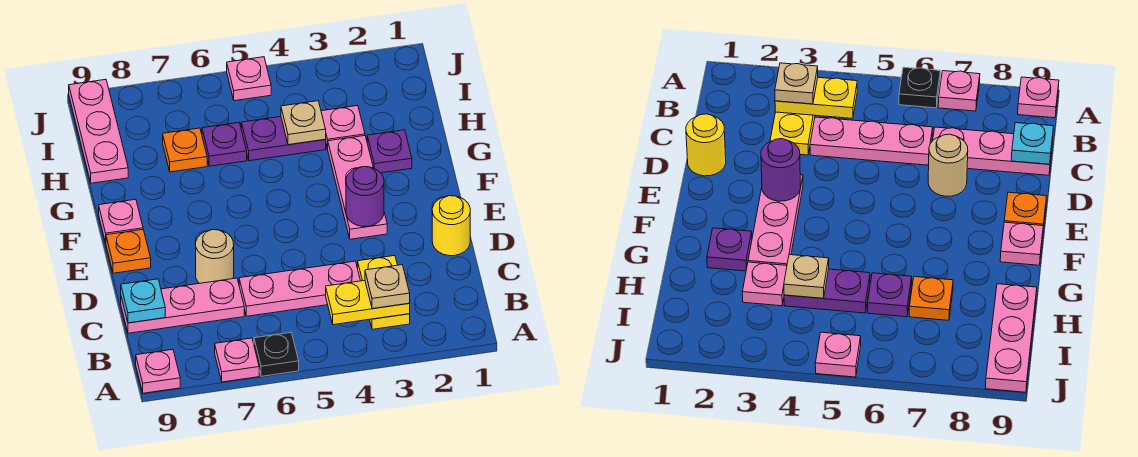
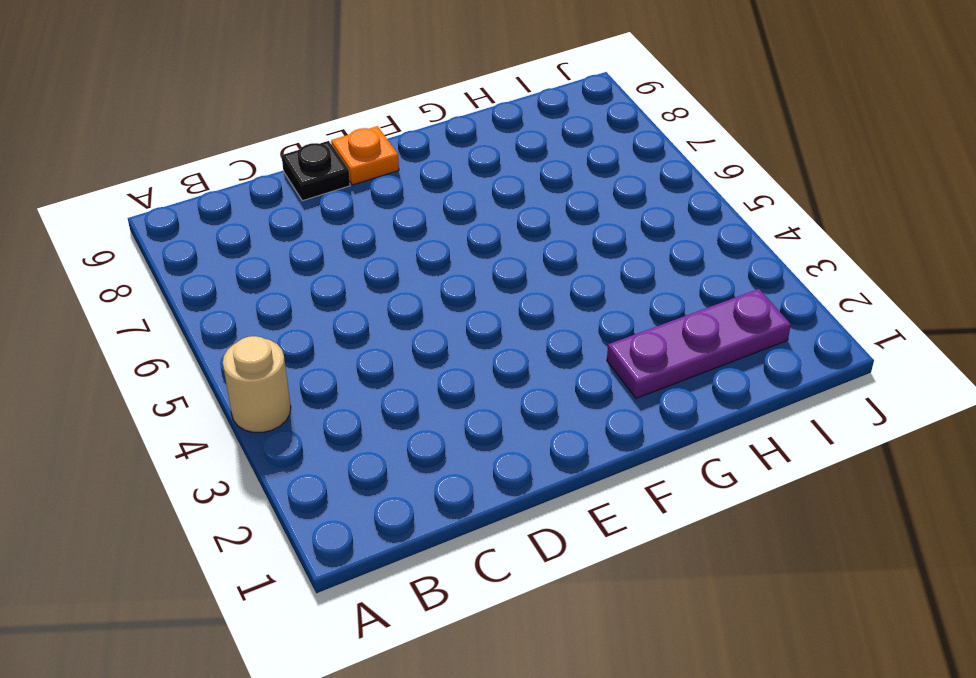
tan round brick A4 level 1 -> tan round brick D7 level 1
black plate D9 level 1 -> black plate A6 level 1
purple plate G2:I2 level 1 -> purple plate G2 level 1
none -> pink plate A7 level 1
none -> pink plate A9 level 1
none -> yellow plate B3:C3 level 1

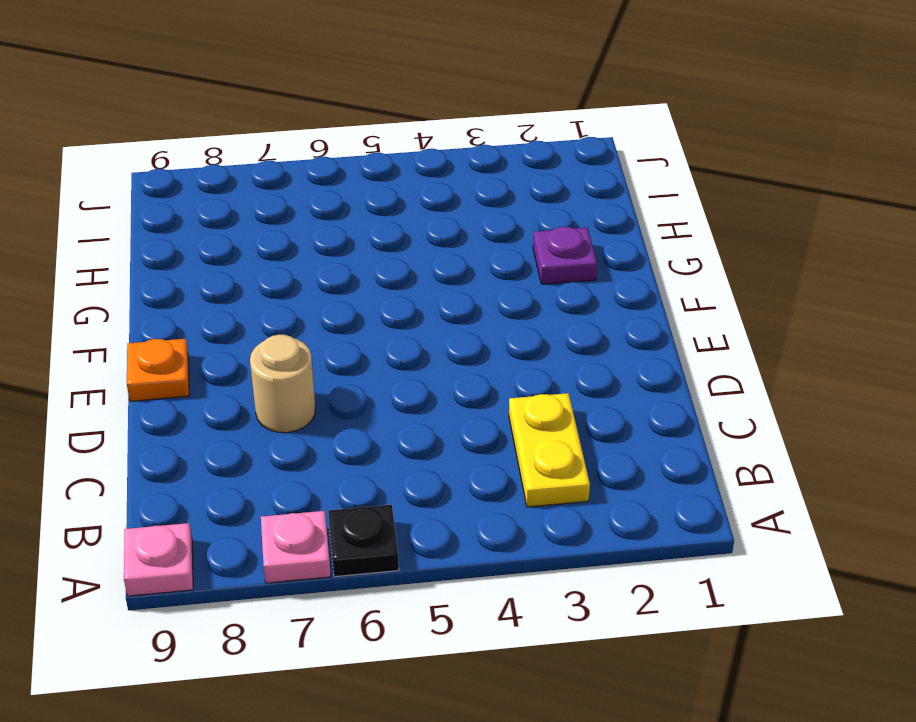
none -> pink plate C4:C6 level 1
none -> pink plate C7:C9 level 1
none -> yellow round brick D1 level 1

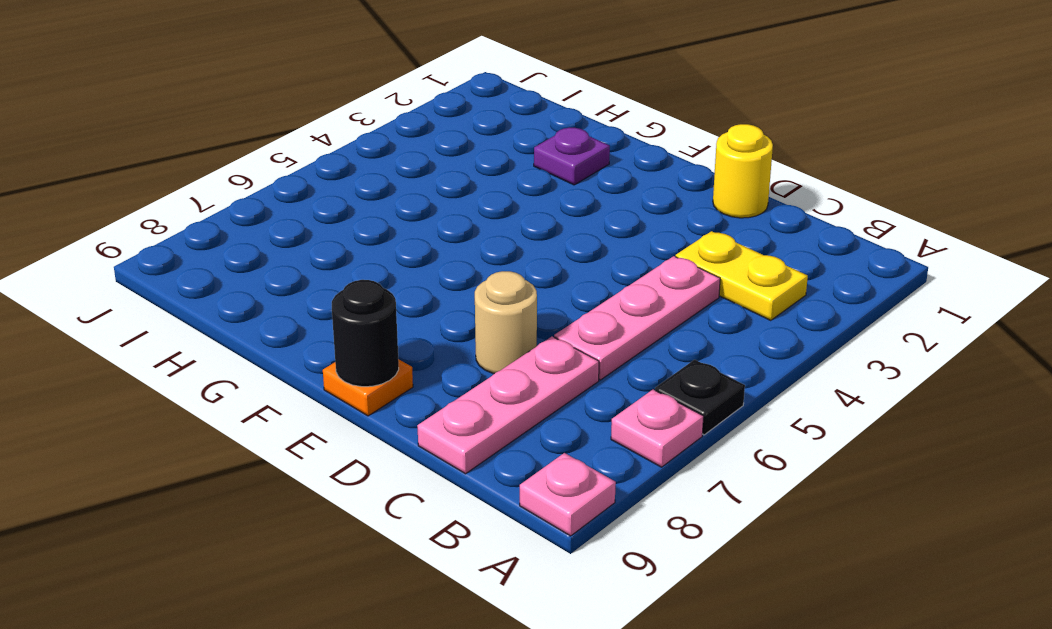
black round brick E9 level 2 -> none
none -> pink plate E3:G3 level 1
none -> pink plate F9 level 1
none -> pink plate H3 level 1

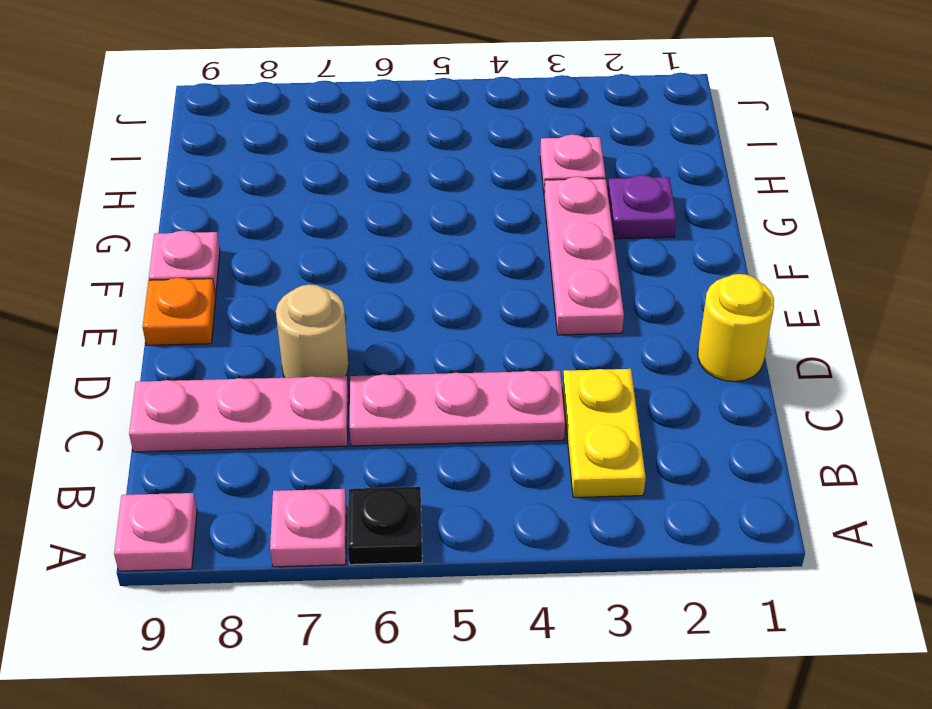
none -> purple plate H4:H5 level 1
none -> purple plate H6 level 1
none -> orange plate H7 level 1

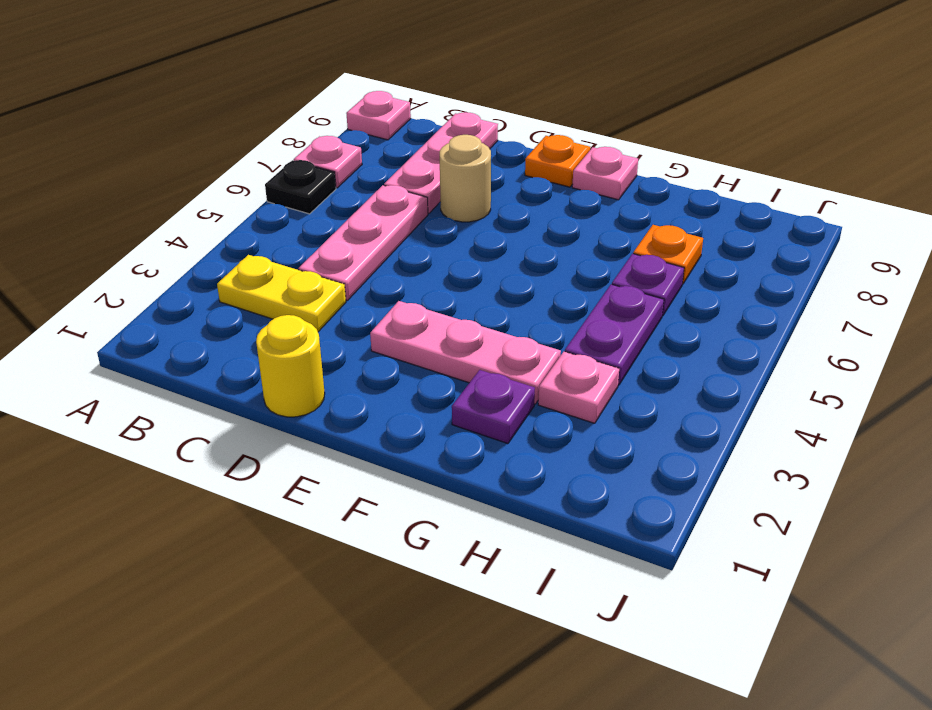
none -> pink plate H9:J9 level 1
none -> pink plate J5 level 1
none -> yellow plate B3:B4 level 2

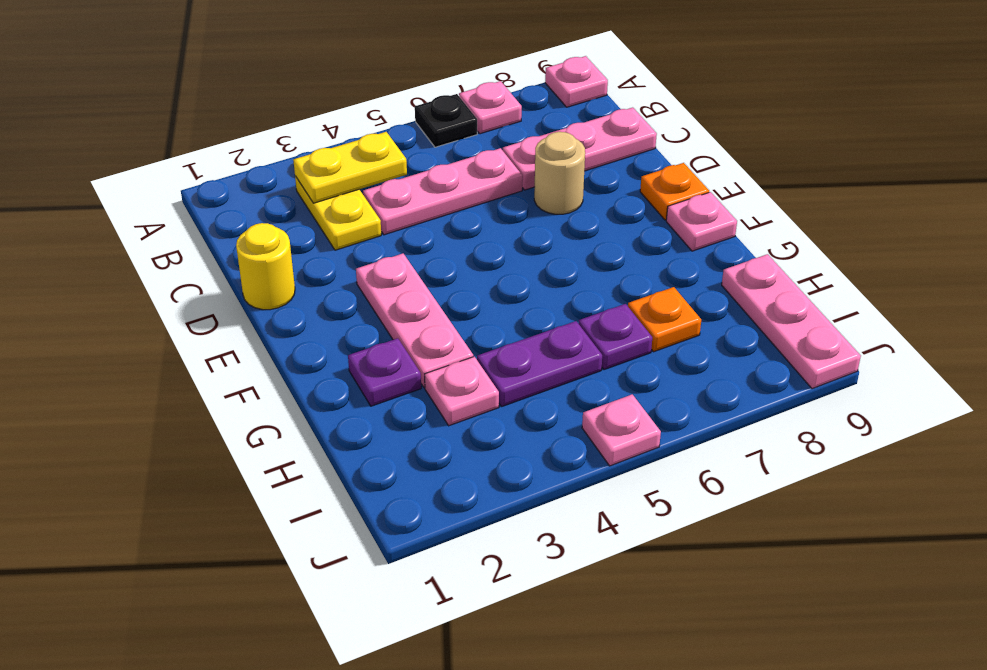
none -> cyan plate C9 level 2
none -> purple round brick E3 level 2
none -> tan plate H4 level 2

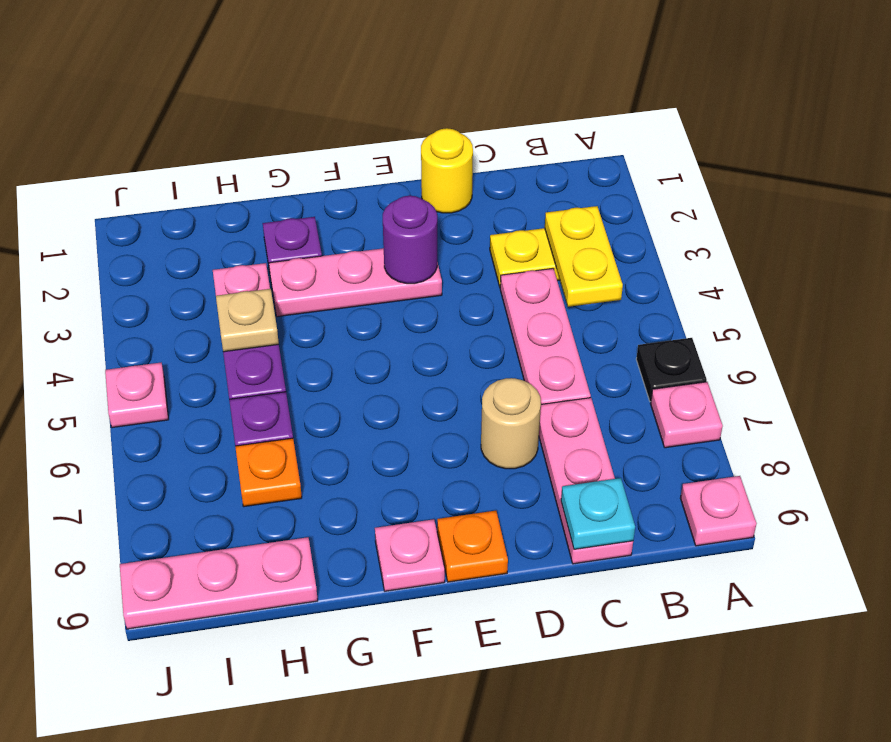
none -> tan plate B3 level 3

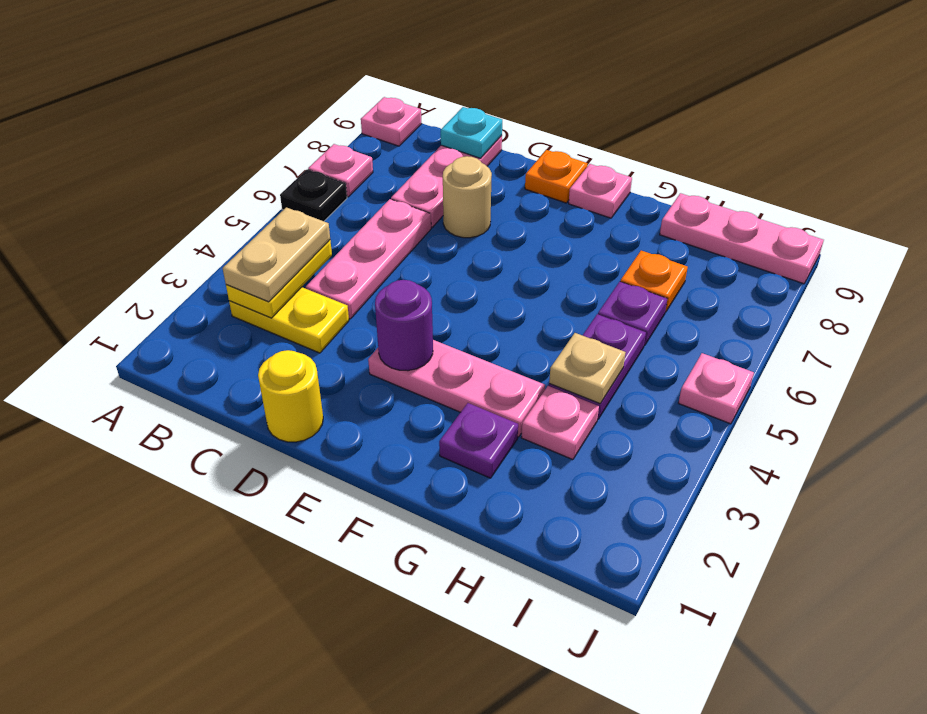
tan plate B3:B4 level 3 -> tan plate B3 level 3

